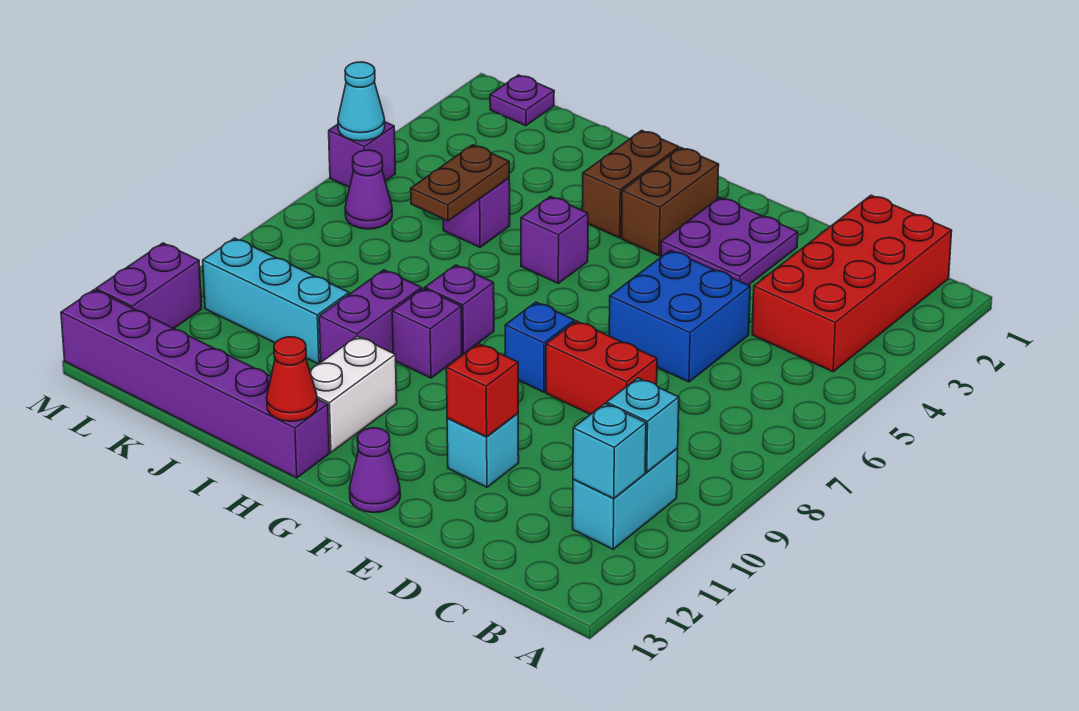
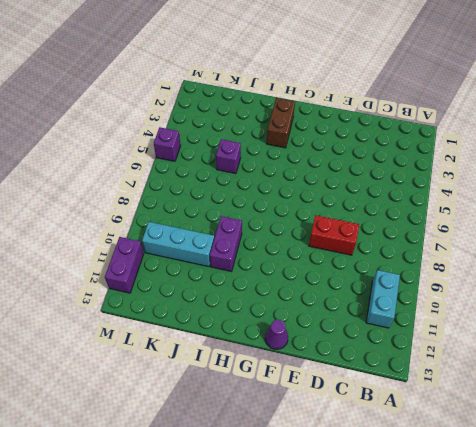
none -> red brick B1:C4 level 1
none -> blue brick D5:E6 level 1
none -> purple plate E2:F3 level 1

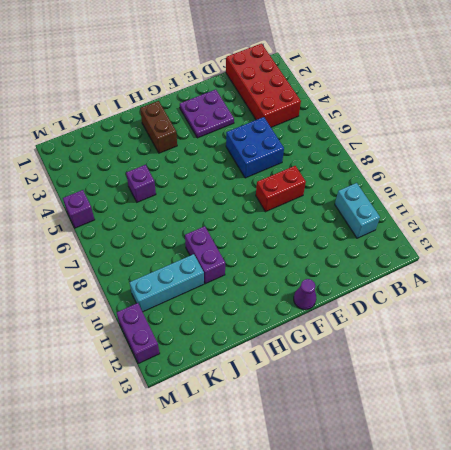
none -> cyan brick E11 level 1
none -> blue brick F8 level 1
none -> brown brick G2:G3 level 1

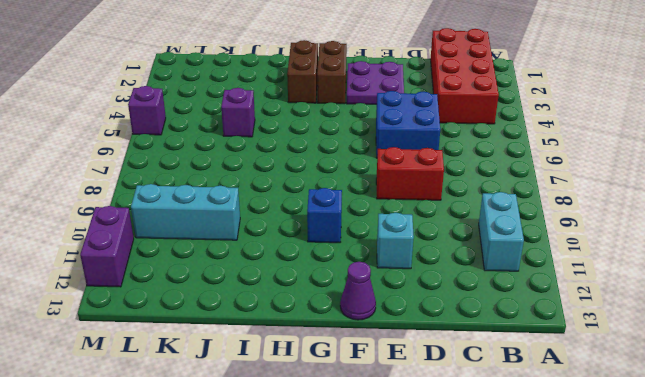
blue brick G10 level 1 -> blue brick F8 level 1
none -> purple brick H5 level 1
none -> purple brick H8 level 1
none -> purple brick H9 level 1

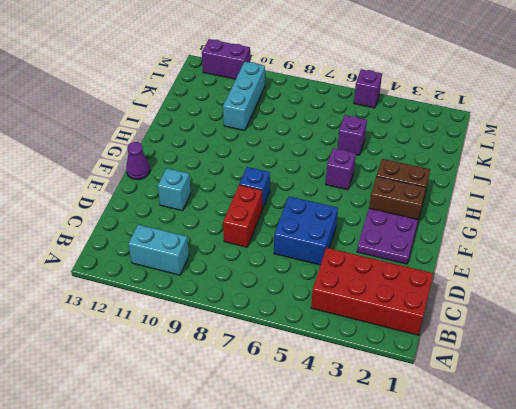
none -> purple brick H8 level 1
none -> purple brick H9 level 1
none -> white brick H11:H12 level 1

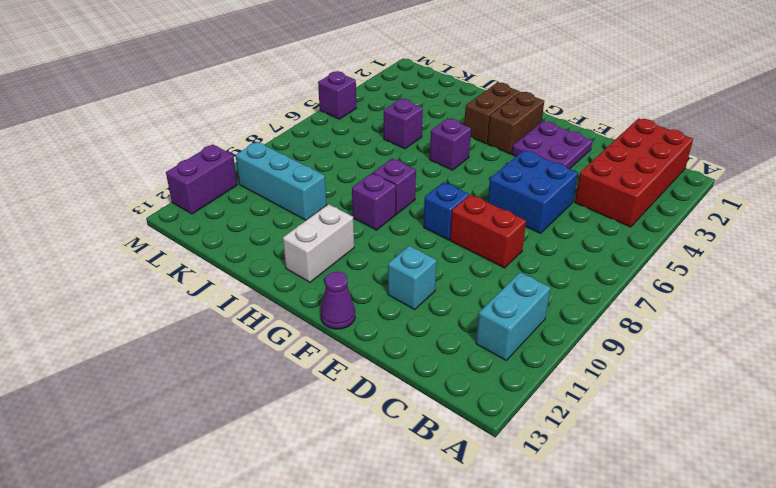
none -> purple brick H13:M13 level 1
none -> purple brick I9:I10 level 1
none -> purple plate L1 level 1

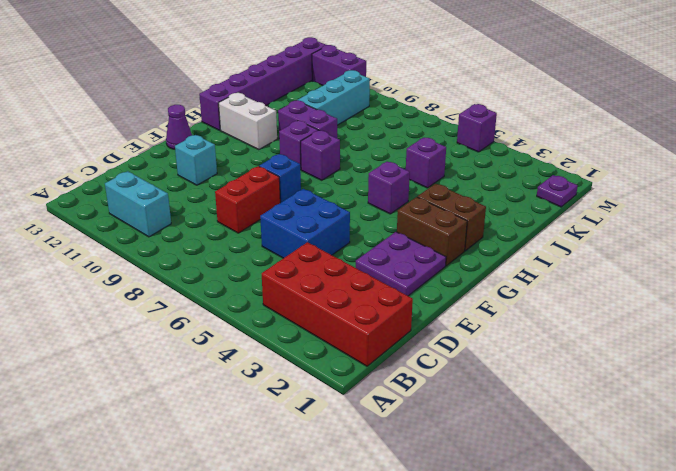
none -> purple cone L6 level 1
none -> cyan brick B10 level 2
none -> cyan brick B11 level 2

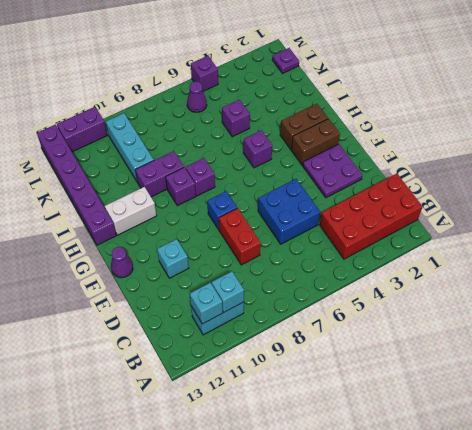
none -> red brick E11 level 2
none -> red cone H13 level 2
none -> brown plate J5:J6 level 2

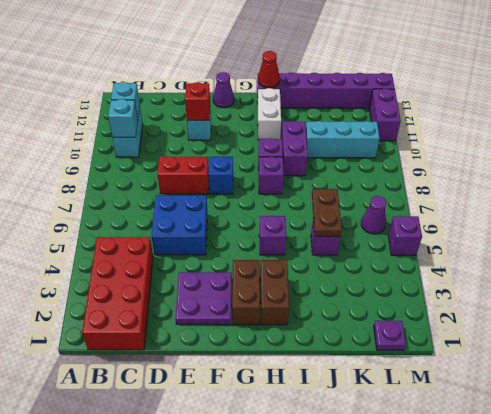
none -> cyan cone M5 level 2

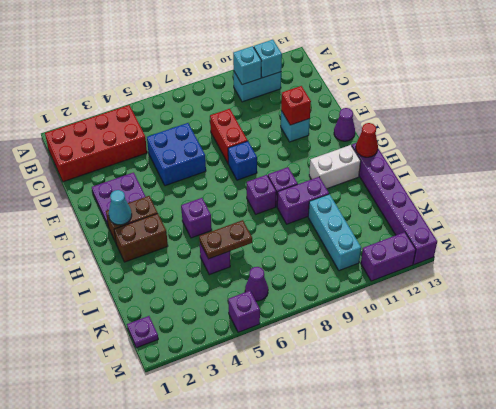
cyan cone G2 level 2 -> cyan cone M5 level 2

